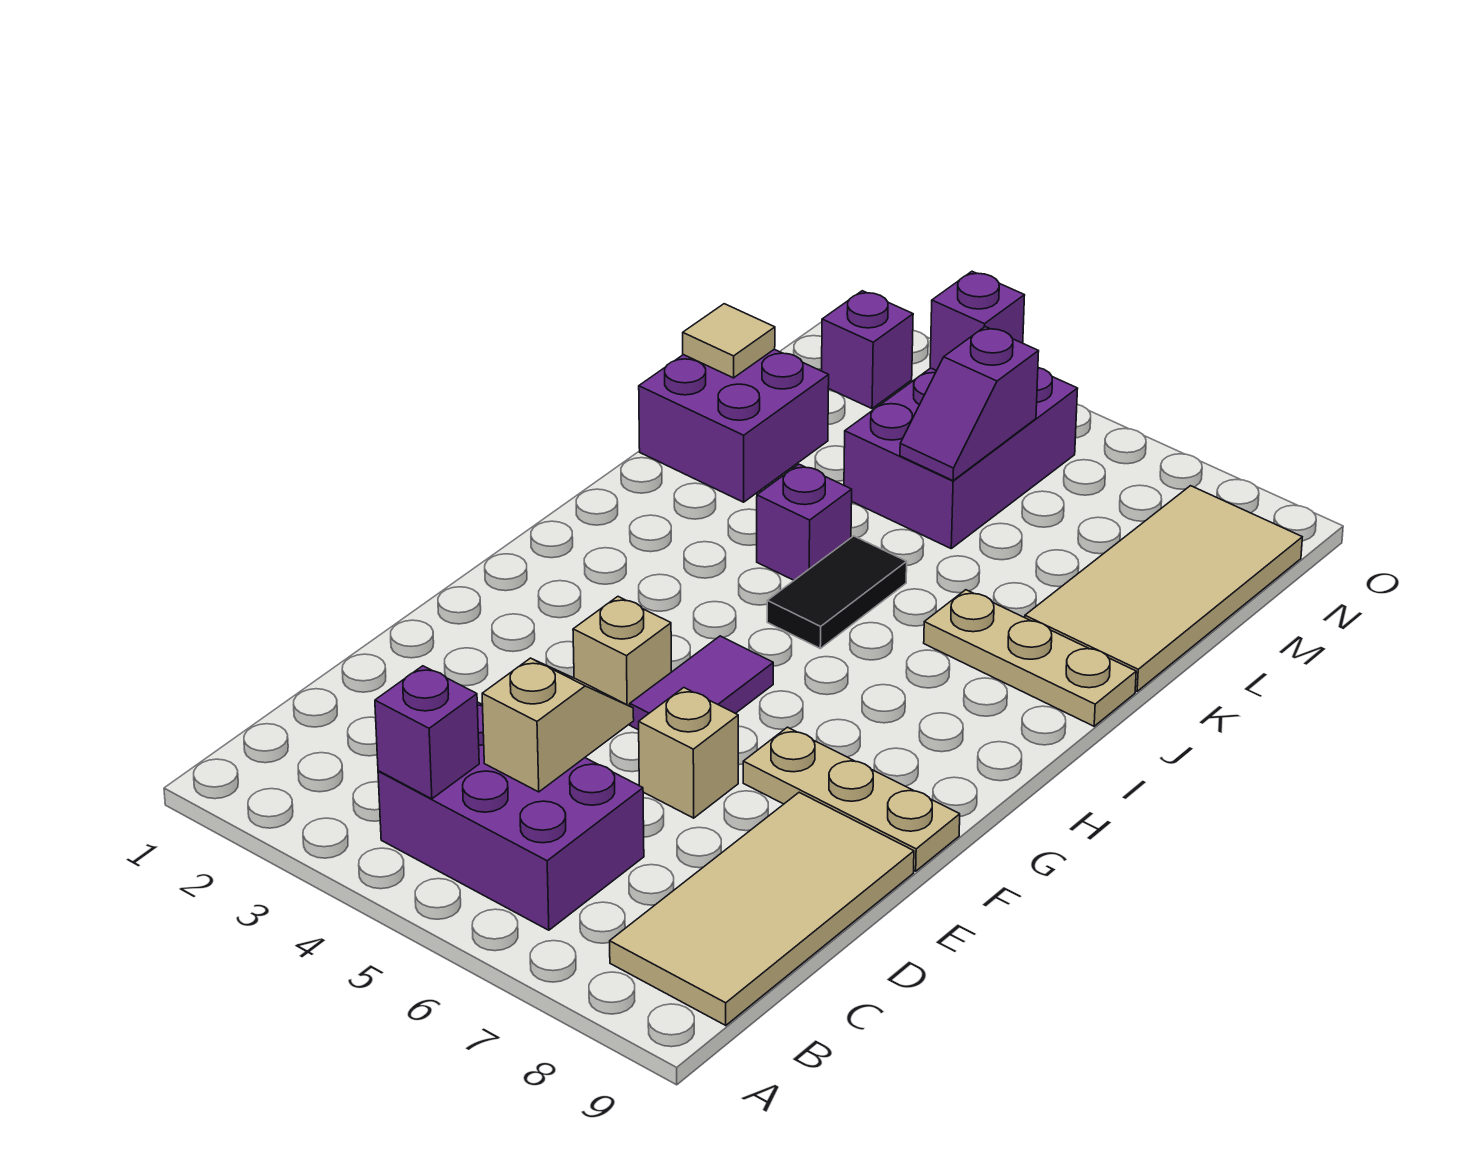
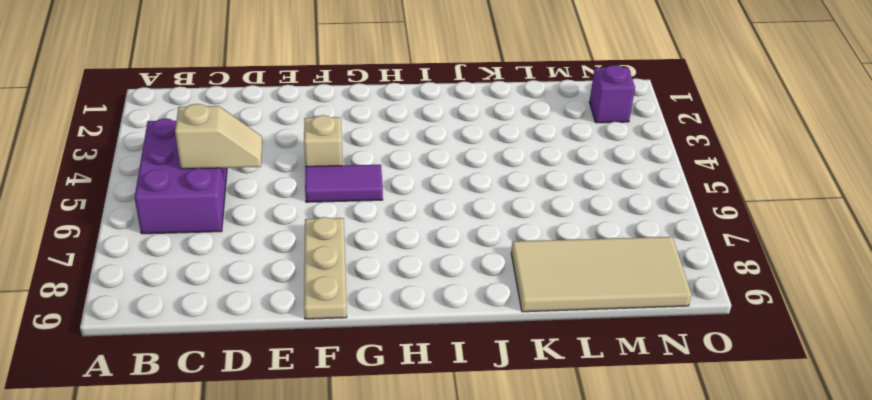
none -> tan tile B8:E9 level 1
none -> tan brick E6 level 1
none -> black tile I5:J5 level 1

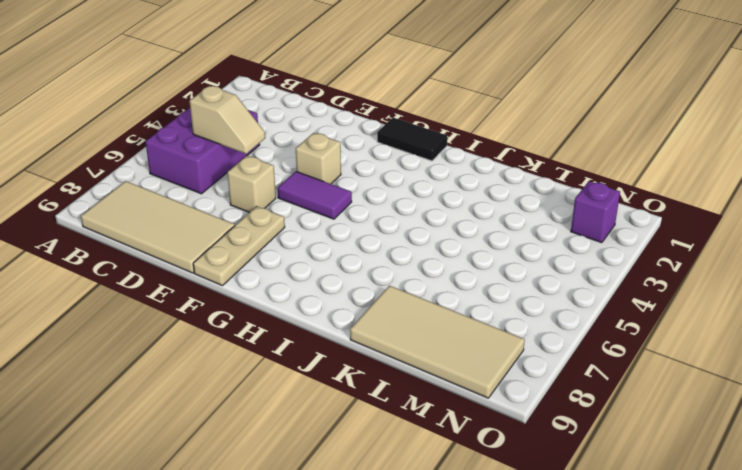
black tile G1:H1 level 1 -> black tile I5:J5 level 1
none -> purple brick J4 level 1
none -> tan plate J7:J9 level 1
none -> purple brick K1:L2 level 1

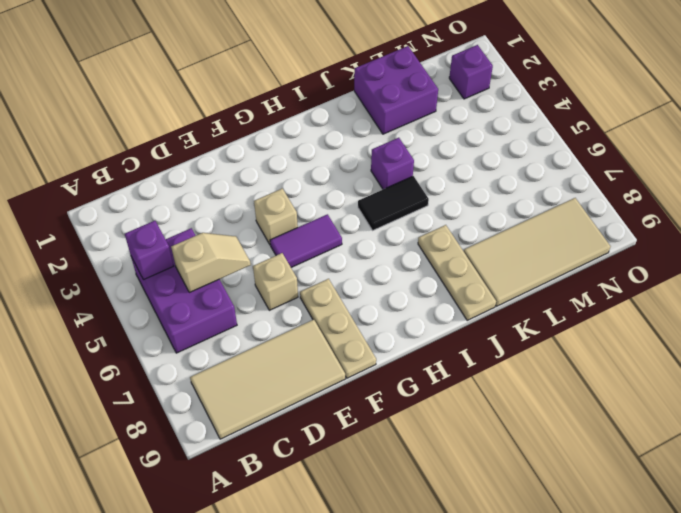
none -> purple brick L4:N5 level 1
none -> tan tile L1 level 2
none -> purple slope L5:M5 level 2 top M

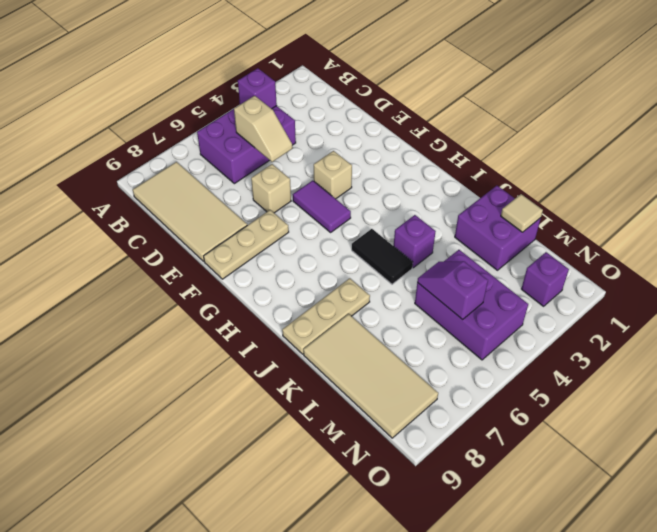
none -> purple brick N4 level 2

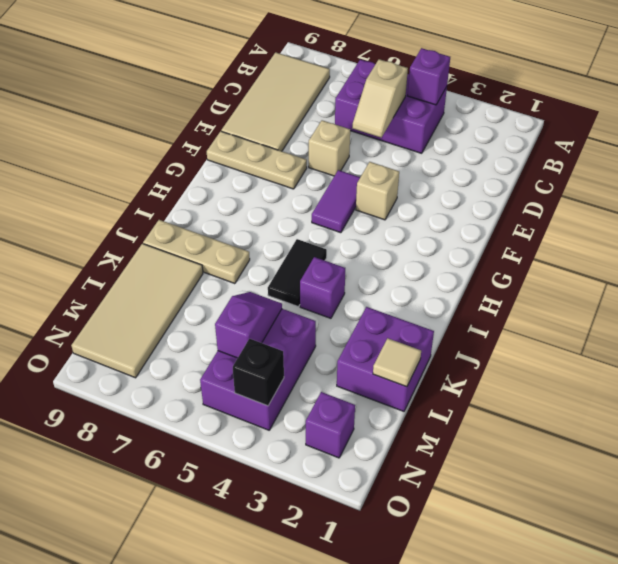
black brick N4 level 2 -> purple brick N4 level 2

